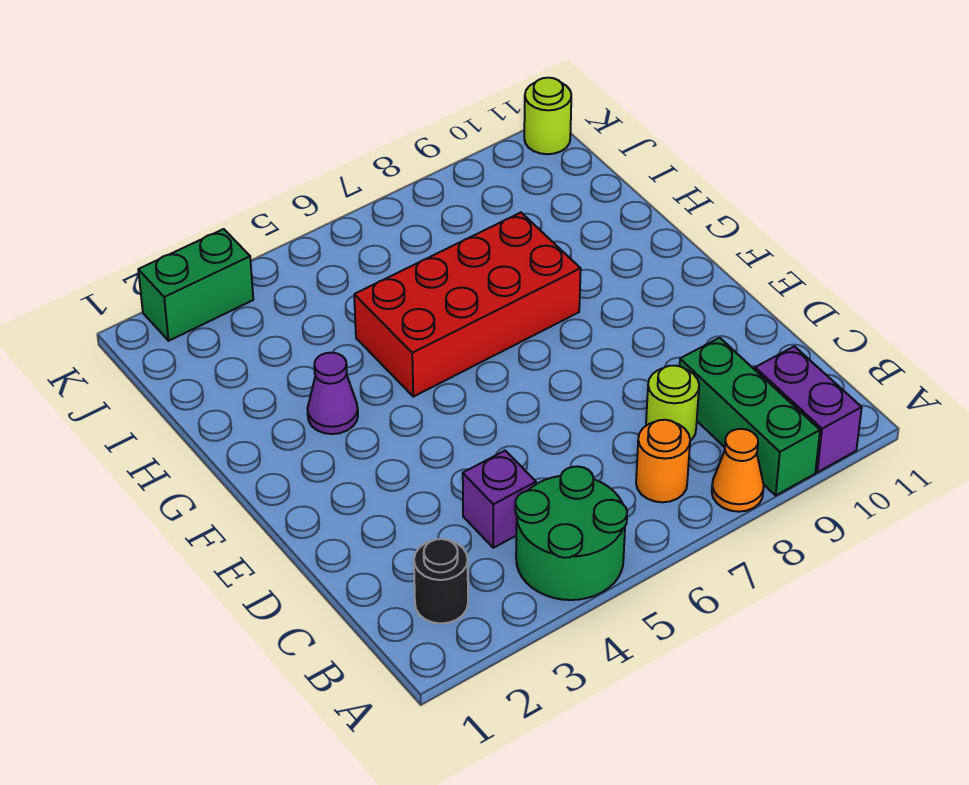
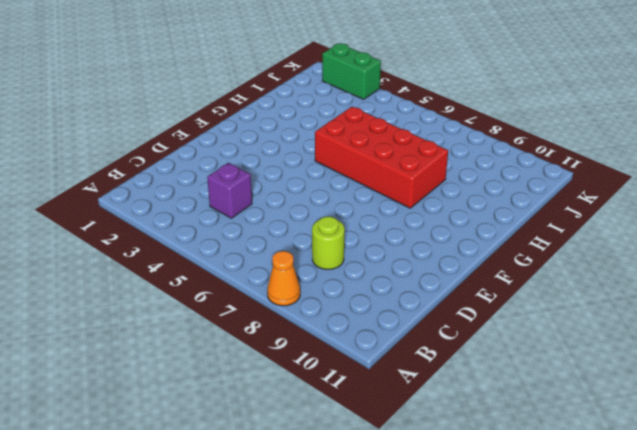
none -> green round brick A4:B5 level 1
none -> green brick A9:C9 level 1
none -> purple brick A10:B10 level 1

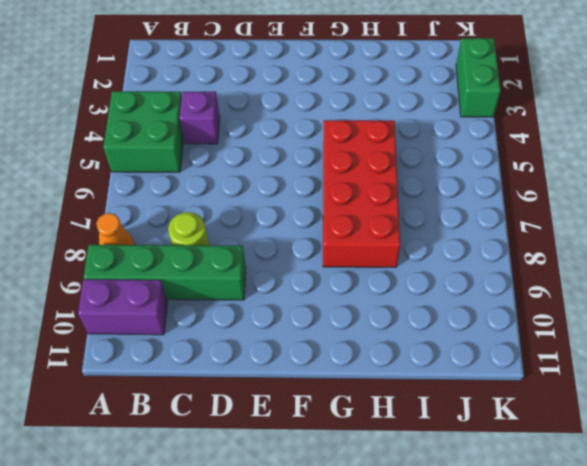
green brick A4:B5 level 1 -> green round brick A4:B5 level 1
green brick A9:D9 level 1 -> green brick A9:C9 level 1
none -> black round brick B2 level 1
none -> orange round brick B7 level 1
none -> purple cone G3 level 1

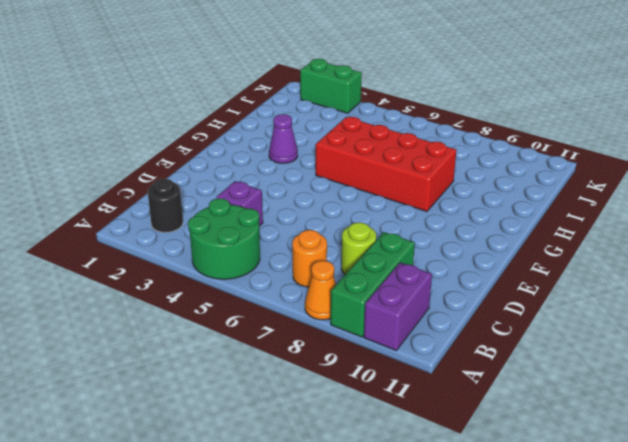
none -> lime round brick K11 level 1

